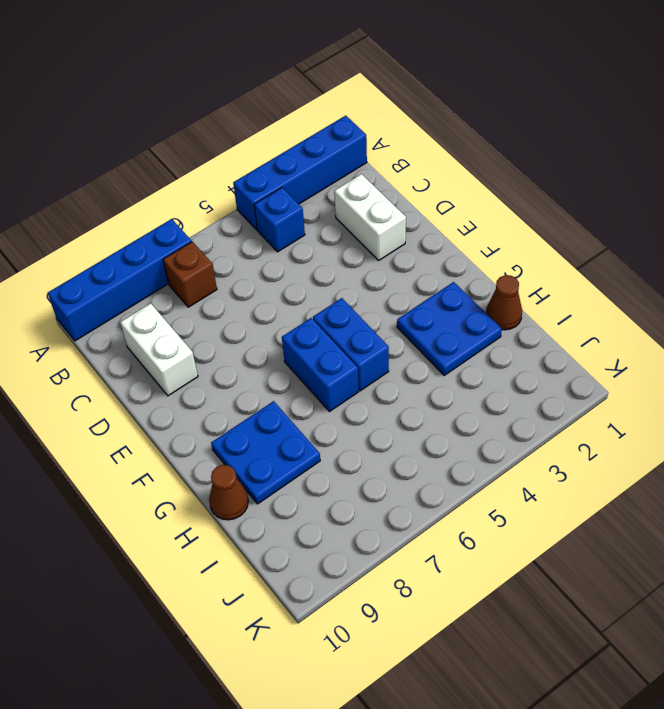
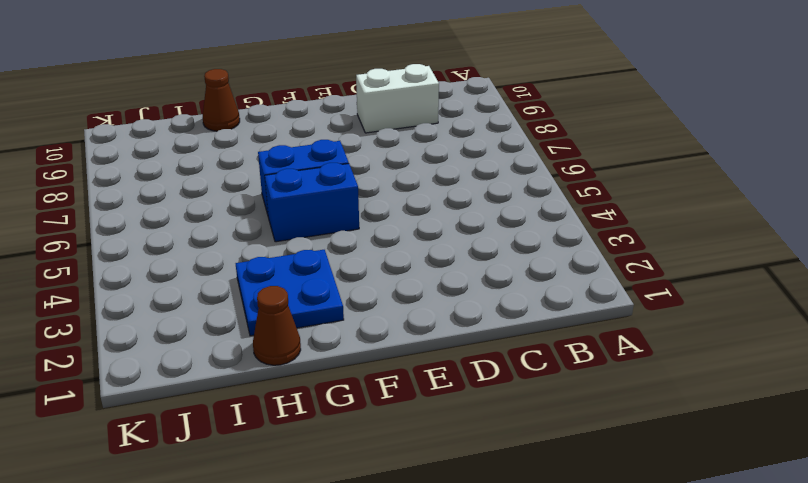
none -> blue brick A1:A4 level 1
none -> blue brick A7:A10 level 1
none -> blue brick B4 level 1

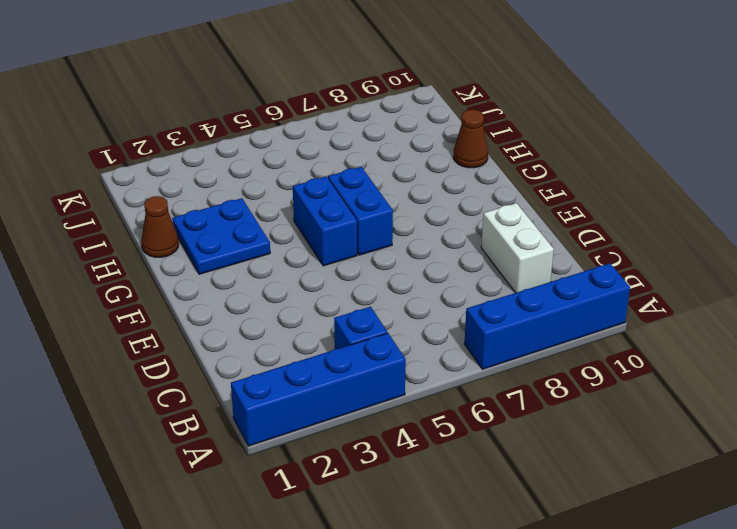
none -> brown brick B7 level 1
none -> white brick C2:D2 level 1
none -> blue plate G8:H9 level 1

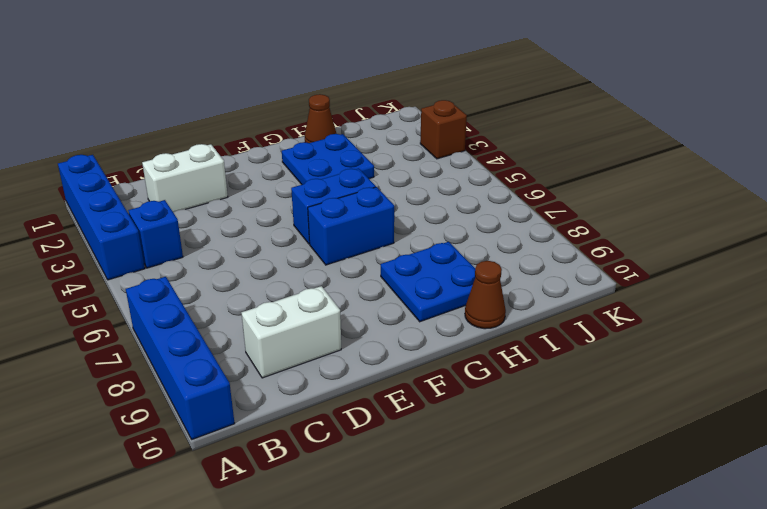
brown brick K3 level 1 -> brown brick B7 level 1

